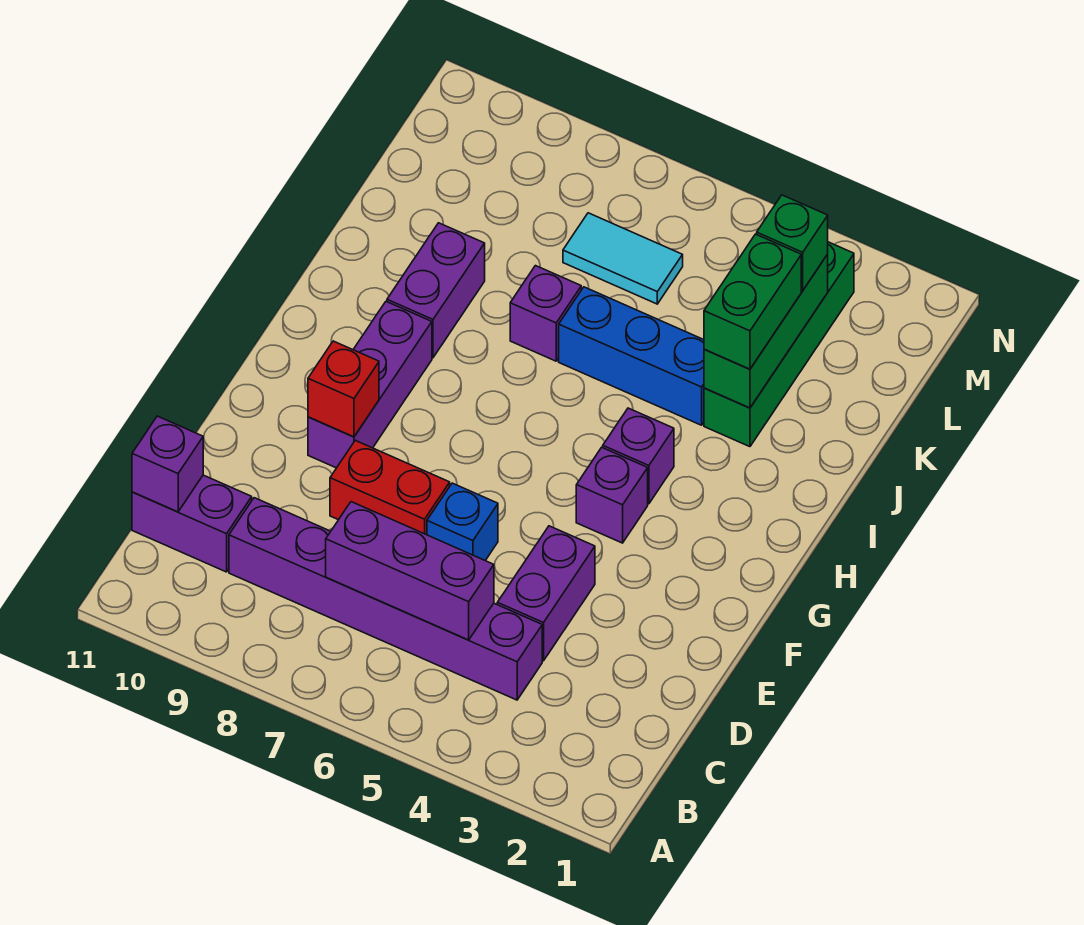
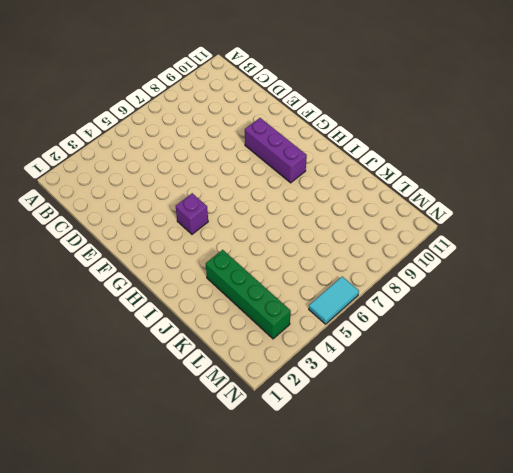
cyan tile N5:N6 level 1 -> cyan tile L6:L7 level 1
none -> purple brick C4:C9 level 1
none -> purple brick C10:C11 level 1
none -> purple brick D4:E4 level 1

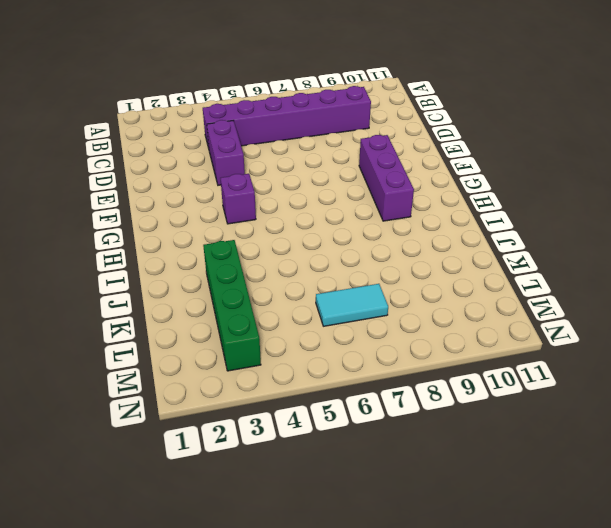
none -> purple brick C10:C11 level 1
none -> blue brick E6 level 1
none -> red brick E7:E8 level 1

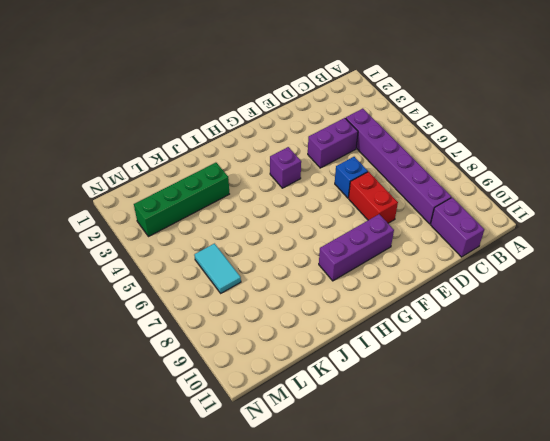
none -> purple brick H4 level 1
none -> purple brick I9:J9 level 1
none -> blue brick J4:J6 level 1

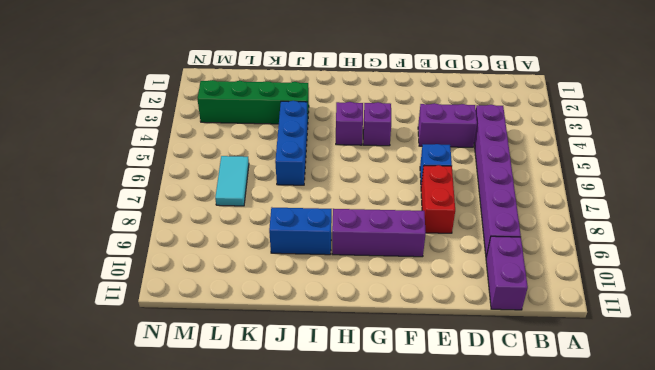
blue brick I9:J9 level 1 -> purple brick I9:J9 level 1
none -> purple brick J7 level 1
none -> purple brick C5:C7 level 2
none -> purple brick C11 level 2

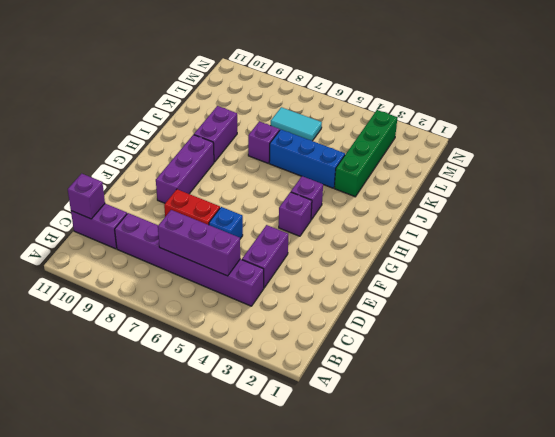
none -> red brick F9 level 2
none -> green brick J3:L3 level 2
none -> green brick J3:K3 level 3

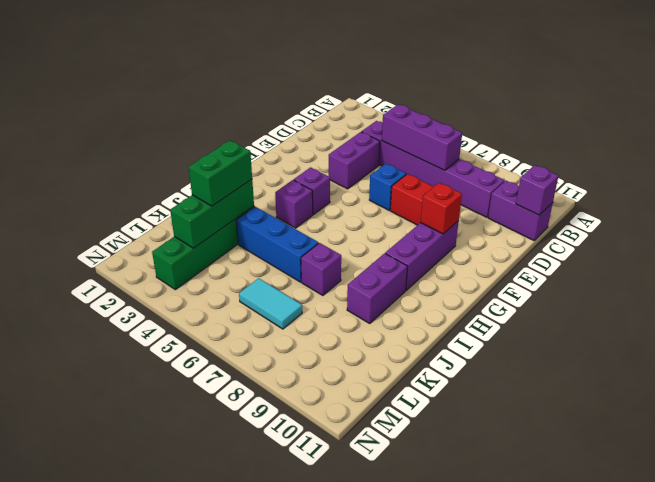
none -> green brick L3 level 3

